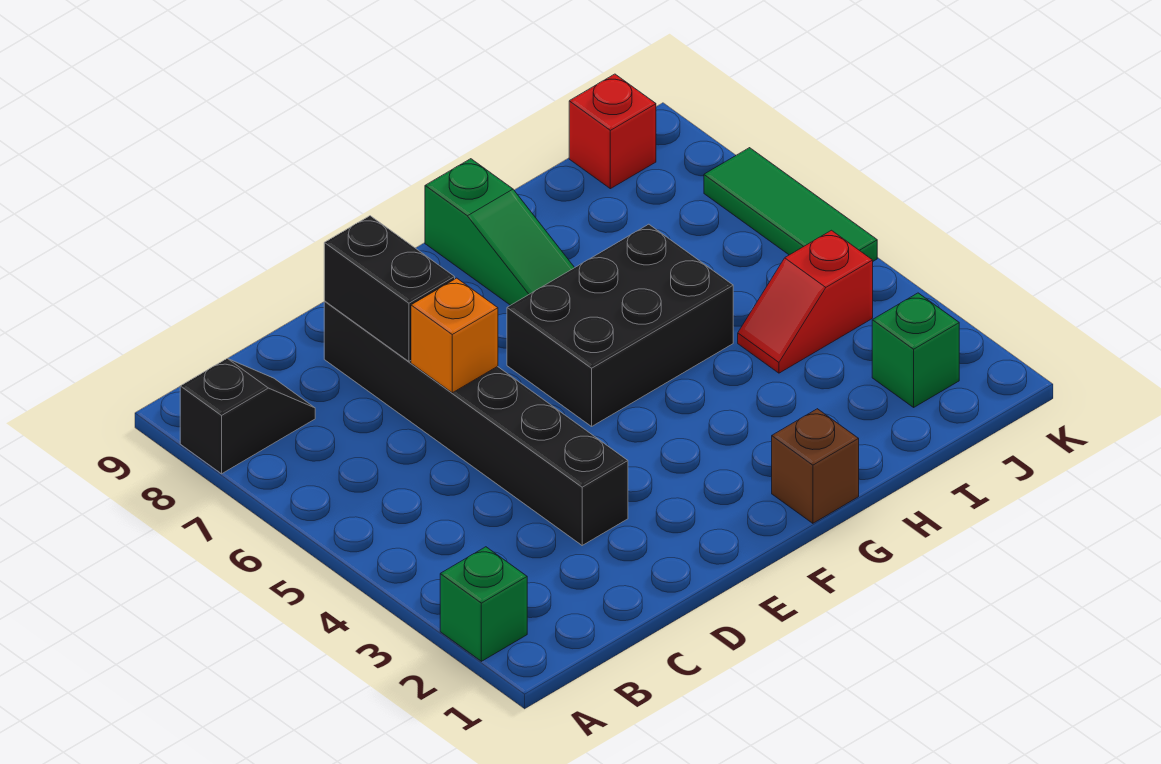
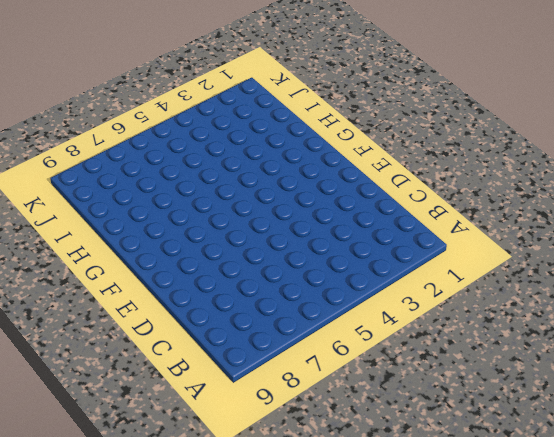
none -> green brick A2 level 1
none -> black slope A8:B8 level 1 top A
none -> black brick D3:D8 level 1

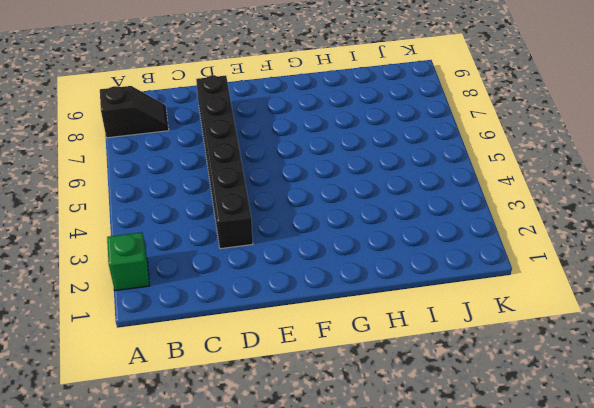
none -> black brick F5:H6 level 1
none -> brown brick G1 level 1
none -> green slope G7:G9 level 1 top 9

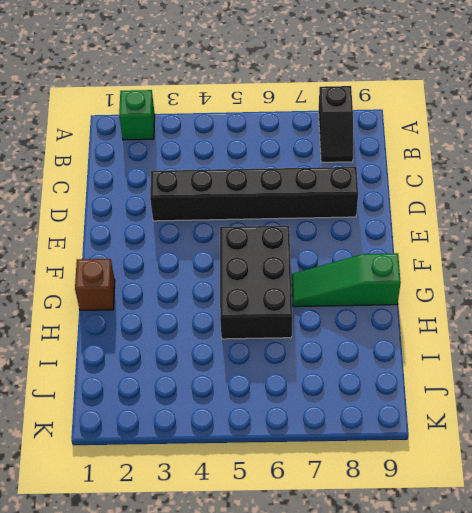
none -> red slope I4:J4 level 1 top J
none -> green brick J2 level 1
none -> red brick J9 level 1

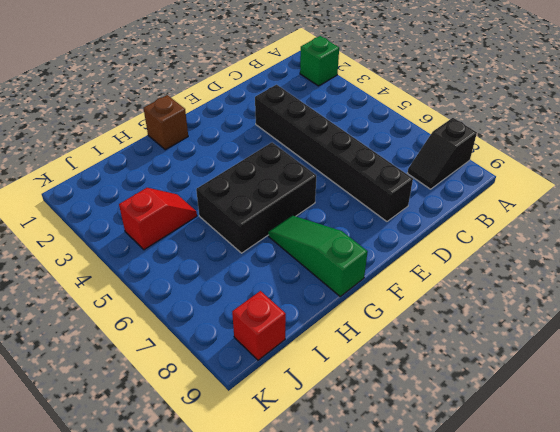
none -> green brick J2 level 1
none -> green tile K5:K7 level 1
none -> orange brick D6 level 2

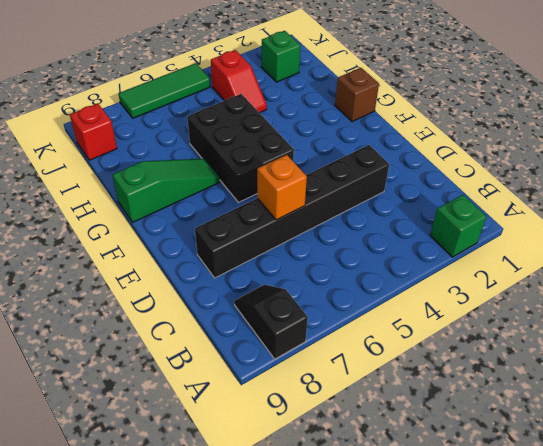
none -> black brick D7:D8 level 2

